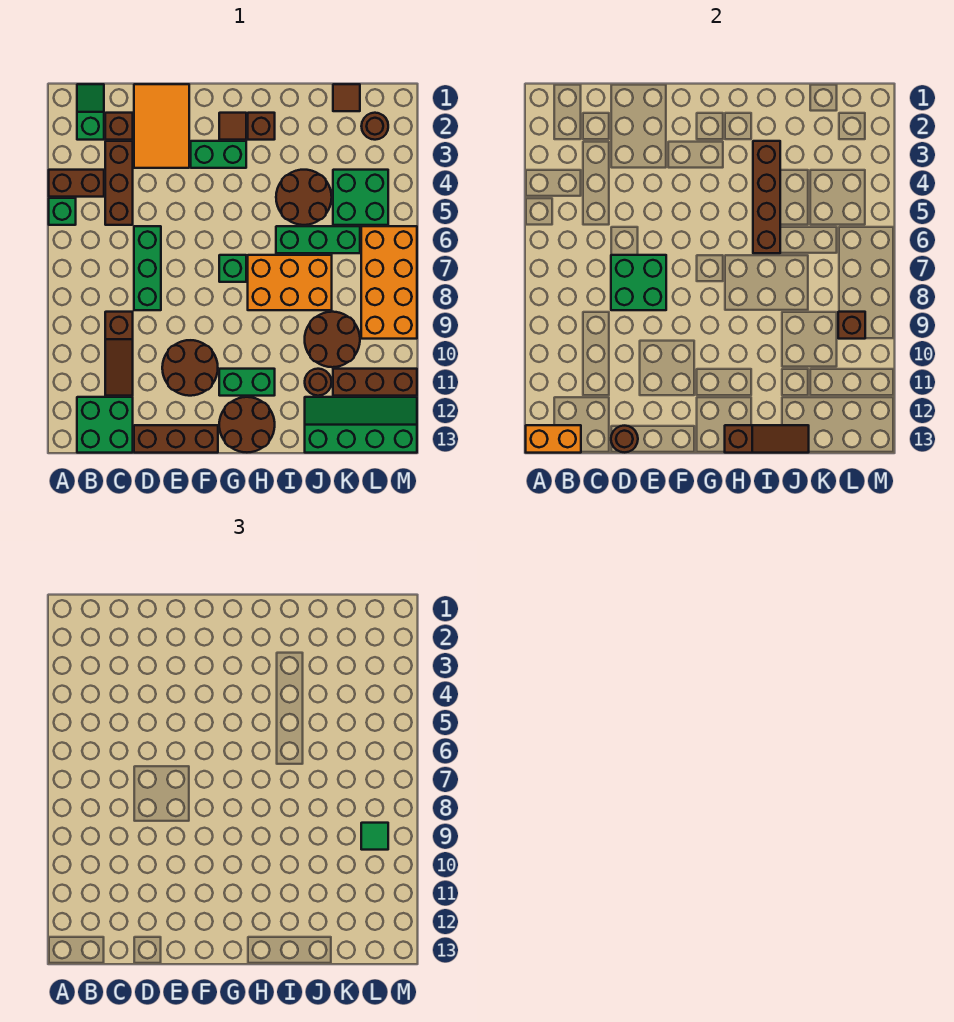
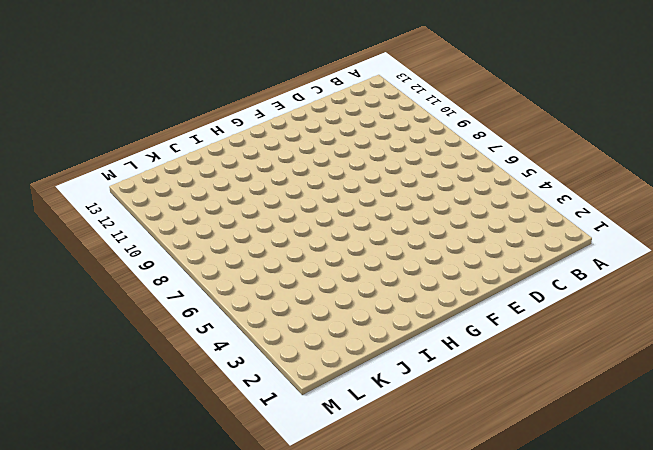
none -> brown brick A4:B4 level 1
none -> green brick A5 level 1
none -> green slope B1:B2 level 1 top 2
none -> green brick B12:C13 level 1

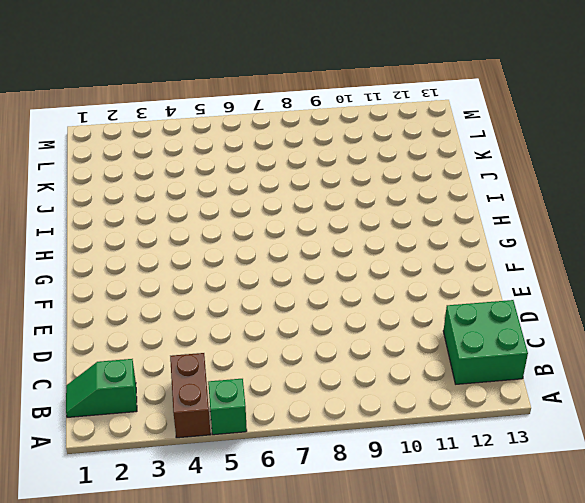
none -> brown brick C2 level 1
none -> brown brick C3:C5 level 1
none -> brown slope C9:C11 level 1 top 9
none -> orange tile D1:E3 level 1

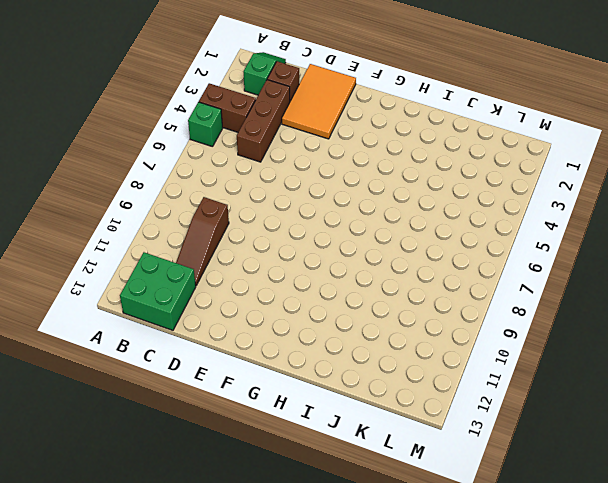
none -> green brick D6:D8 level 1
none -> brown brick D13:F13 level 1
none -> brown round brick E10:F11 level 1
none -> green brick F3:G3 level 1

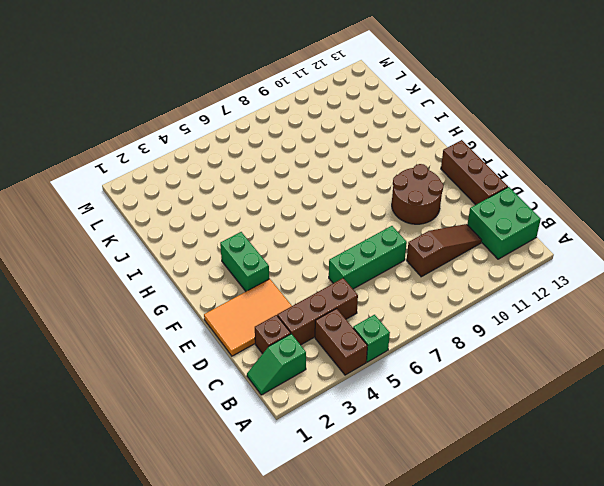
none -> brown tile G2 level 1
none -> green brick G7 level 1
none -> green brick G11:H11 level 1
none -> brown round brick G12:H13 level 1

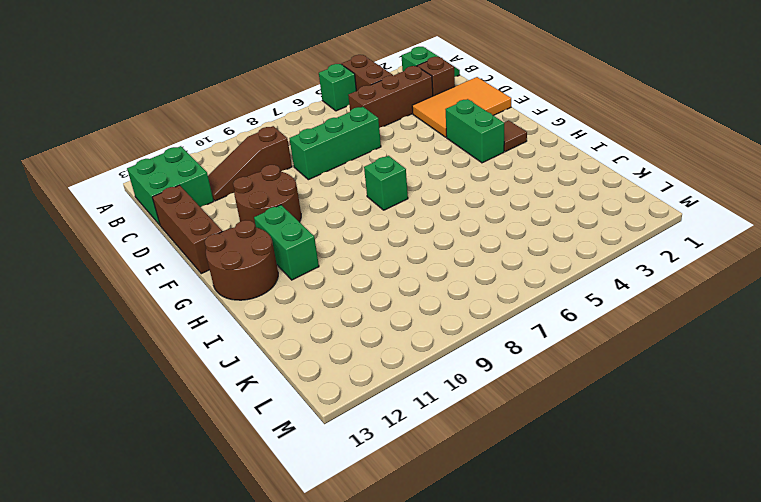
none -> brown brick H2 level 1
none -> orange brick H7:J8 level 1
none -> brown round brick I4:J5 level 1
none -> green brick I6:K6 level 1

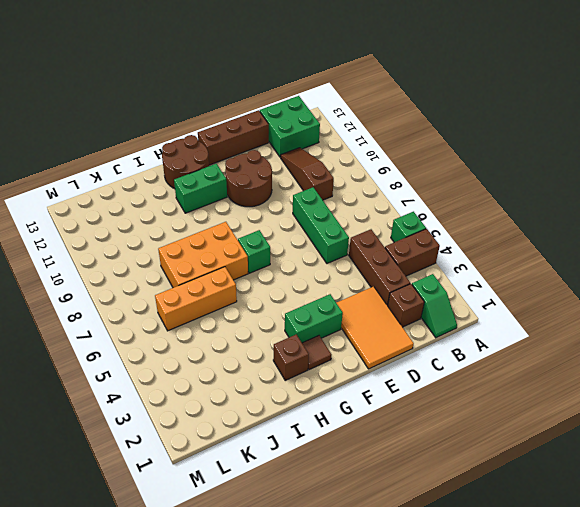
orange brick I6:K6 level 1 -> green brick I6:K6 level 1
none -> brown round brick I4:J5 level 1
none -> brown round brick J9:K10 level 1
none -> brown round brick J11 level 1
none -> green slope J12:M13 level 1 top 13

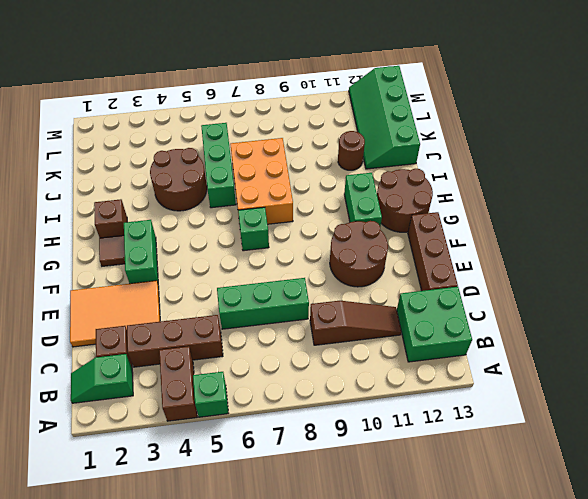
none -> brown round brick J9:K10 level 1
none -> brown tile K1 level 1
none -> green brick K4:L5 level 1
none -> brown brick K11:M11 level 1

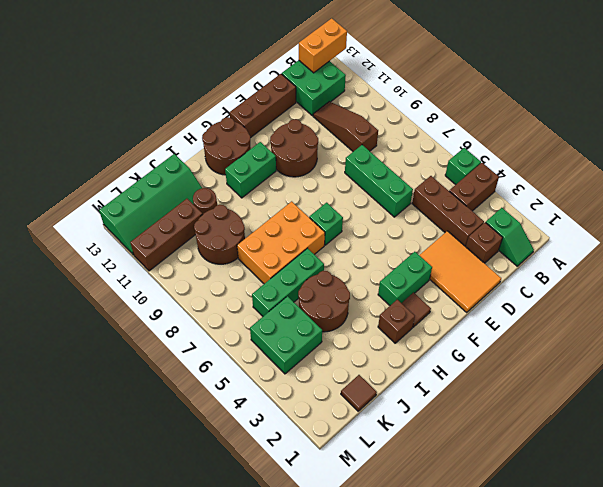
none -> brown round brick L2 level 1
none -> orange brick L6:M9 level 1
none -> green brick D7:E8 level 2
none -> brown round brick D13 level 2

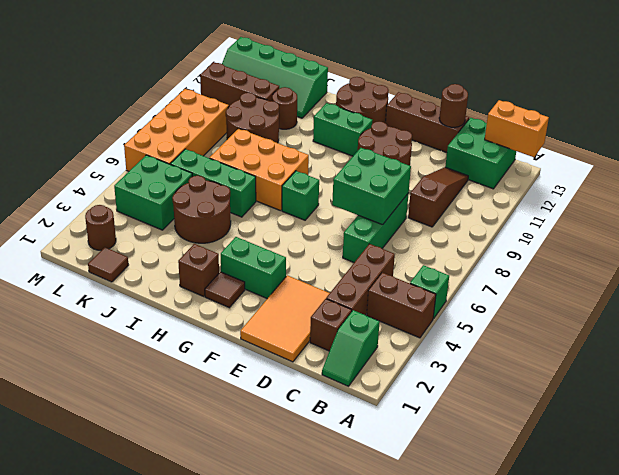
none -> brown slope H13:J13 level 2 top H
none -> brown brick I3:I6 level 2
none -> brown brick L9 level 2
none -> green tile L9 level 3

